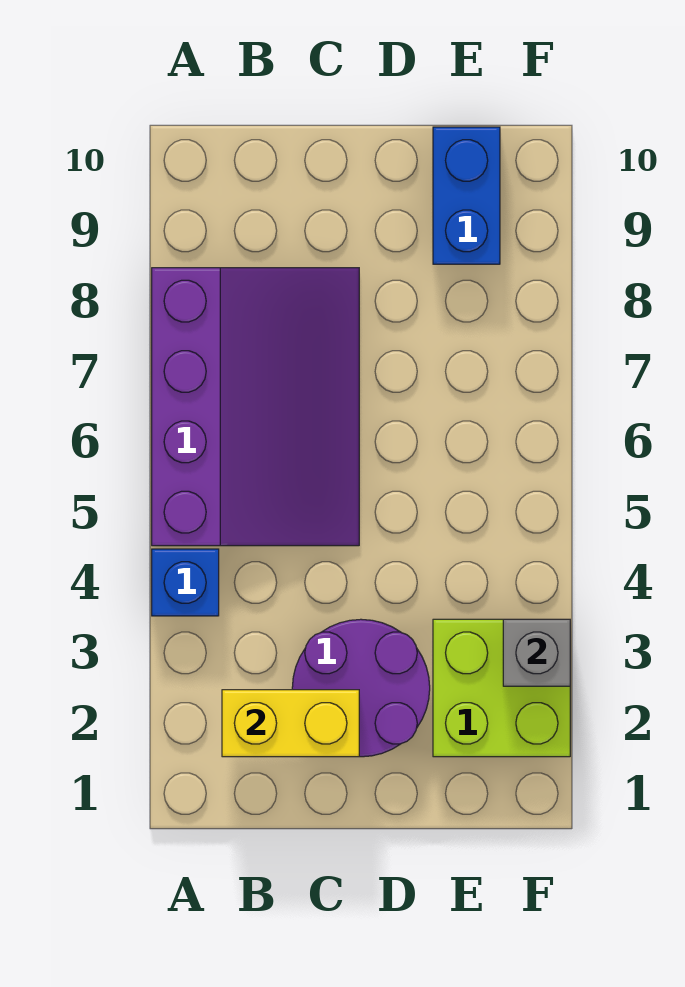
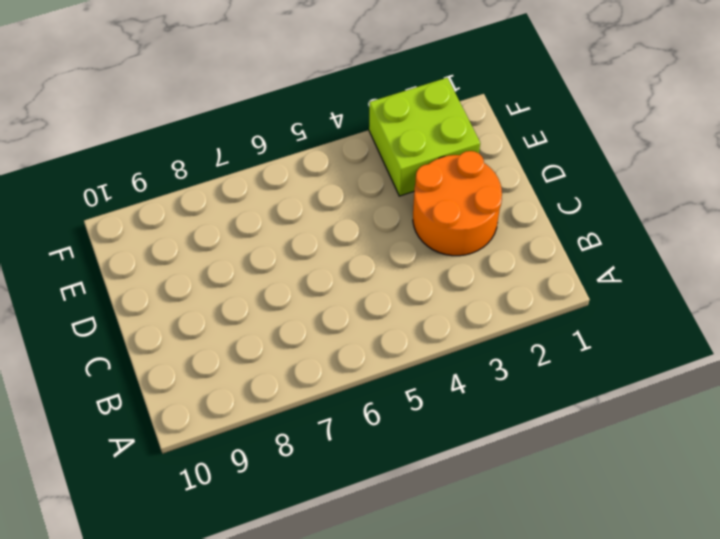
orange round brick C2:D3 level 1 -> purple round brick C2:D3 level 1
none -> blue brick A4 level 1
none -> purple slope A5:C8 level 1 top A

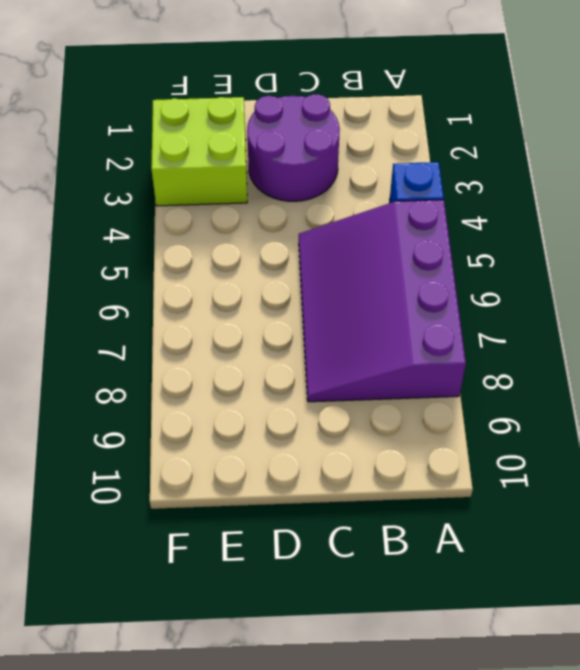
none -> blue brick E9:E10 level 1
none -> yellow brick B2:C2 level 2

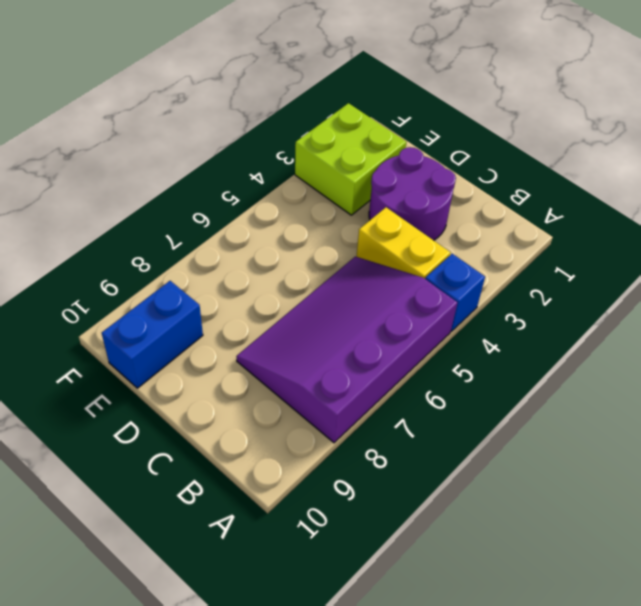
yellow brick B4:C4 level 1 -> yellow brick B2:C2 level 2
none -> grey brick F3 level 2

